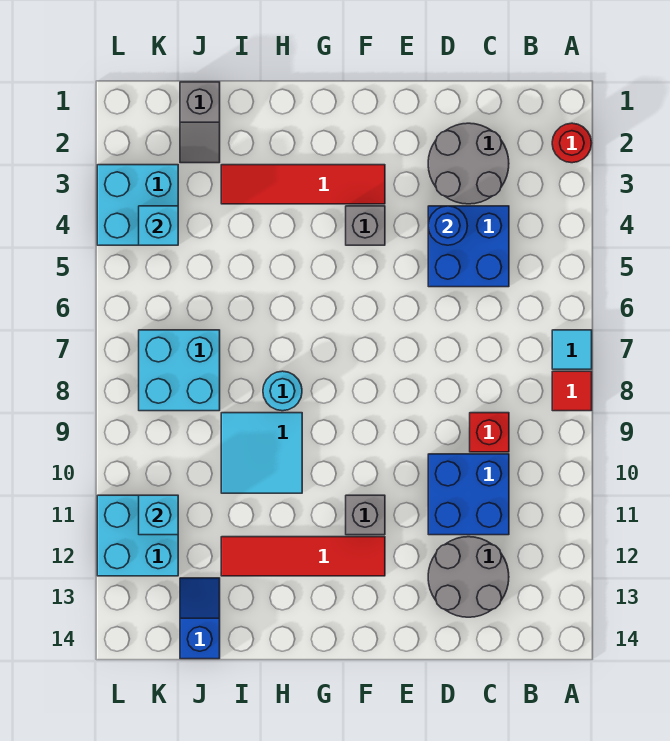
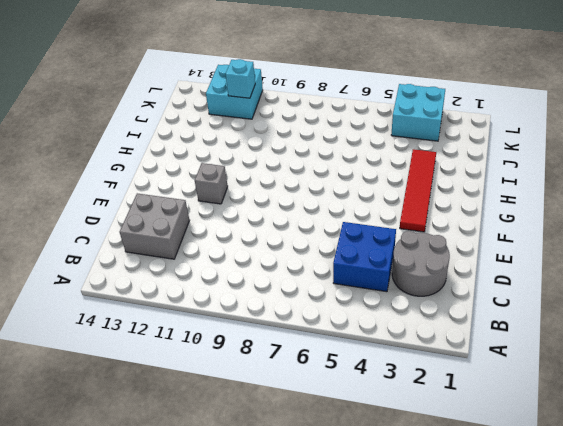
grey brick C12:D13 level 1 -> grey round brick C12:D13 level 1
none -> red round brick A2 level 1
none -> cyan tile A7 level 1
none -> red tile A8 level 1

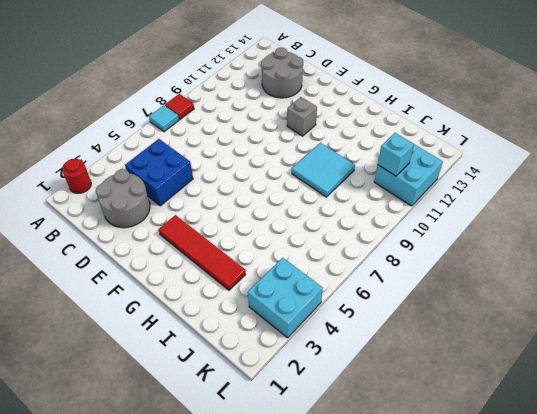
none -> red brick C9 level 1
none -> blue brick C10:D11 level 1
none -> grey brick F4 level 1

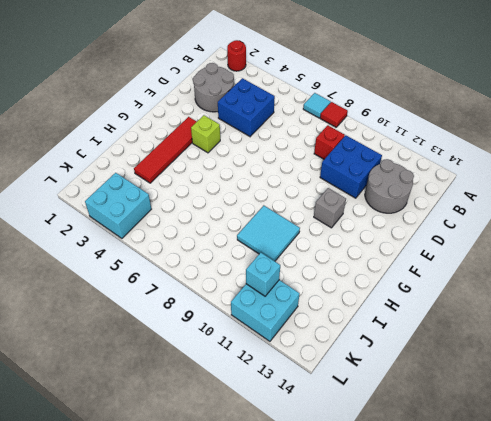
lime brick F4 level 1 -> grey brick F4 level 1
none -> red tile F12:I12 level 1
none -> cyan round brick H8 level 1
none -> grey slope J1:J2 level 1 top 1

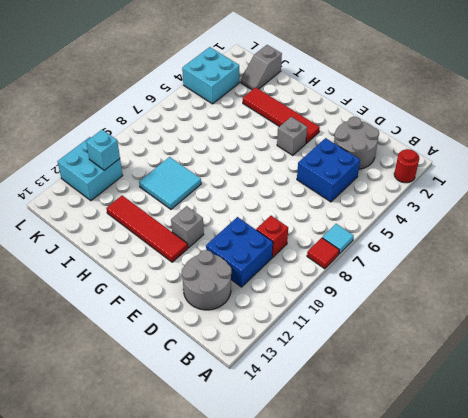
none -> cyan round brick H8 level 1
none -> cyan brick J7:K8 level 1
none -> blue slope J13:J14 level 1 top 14

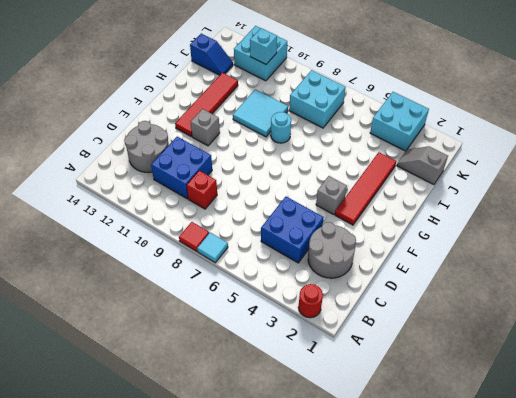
none -> blue round brick D4 level 2
none -> cyan brick K4 level 2

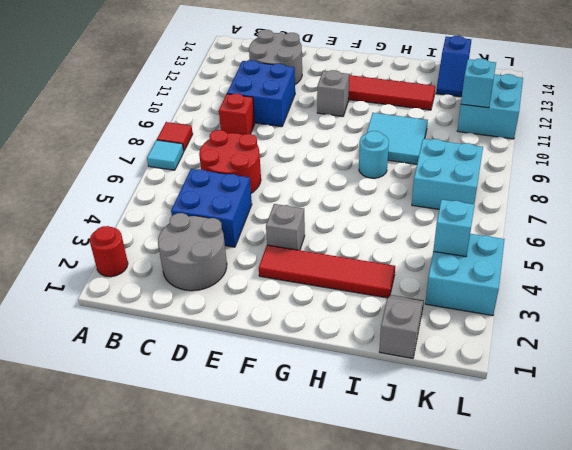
red round brick C6:D7 level 1 -> none
none -> blue round brick D4 level 2

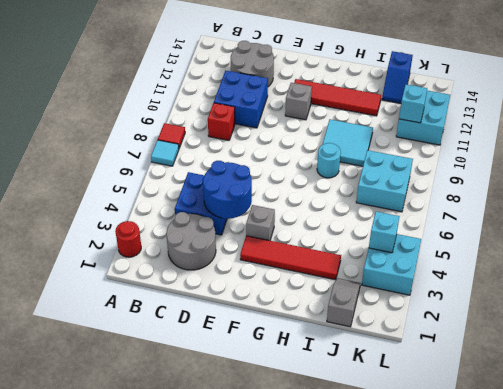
blue round brick D4:E5 level 2 -> blue round brick D4 level 2

